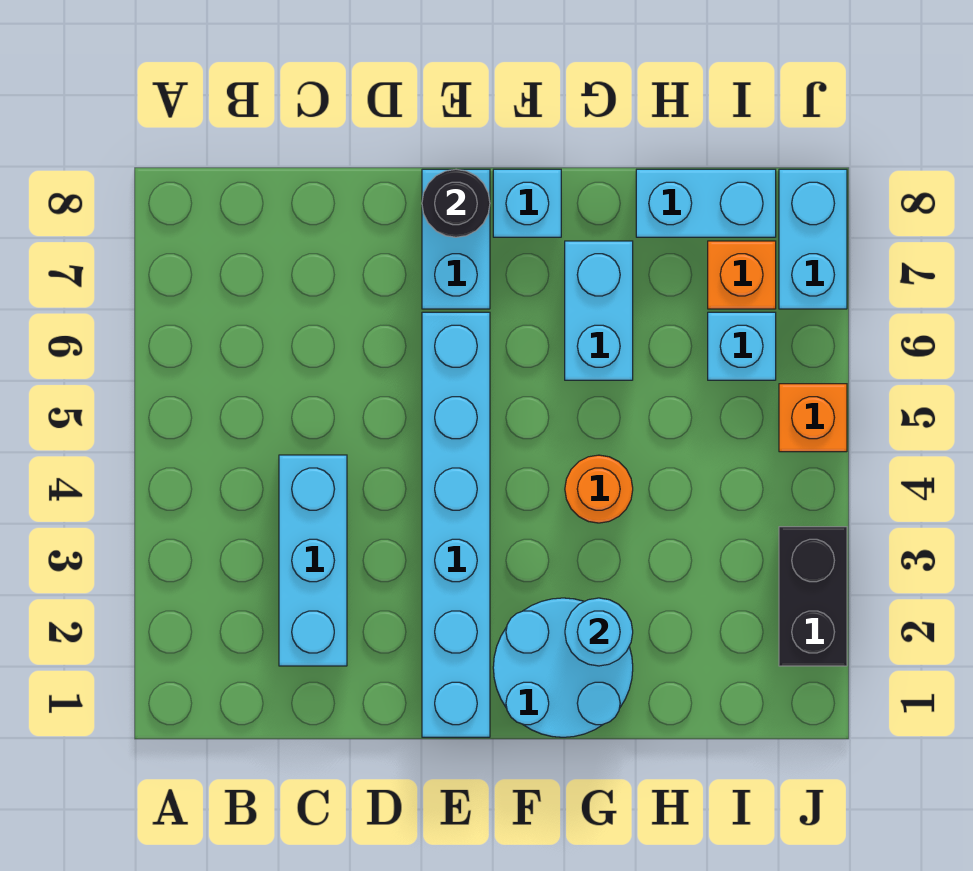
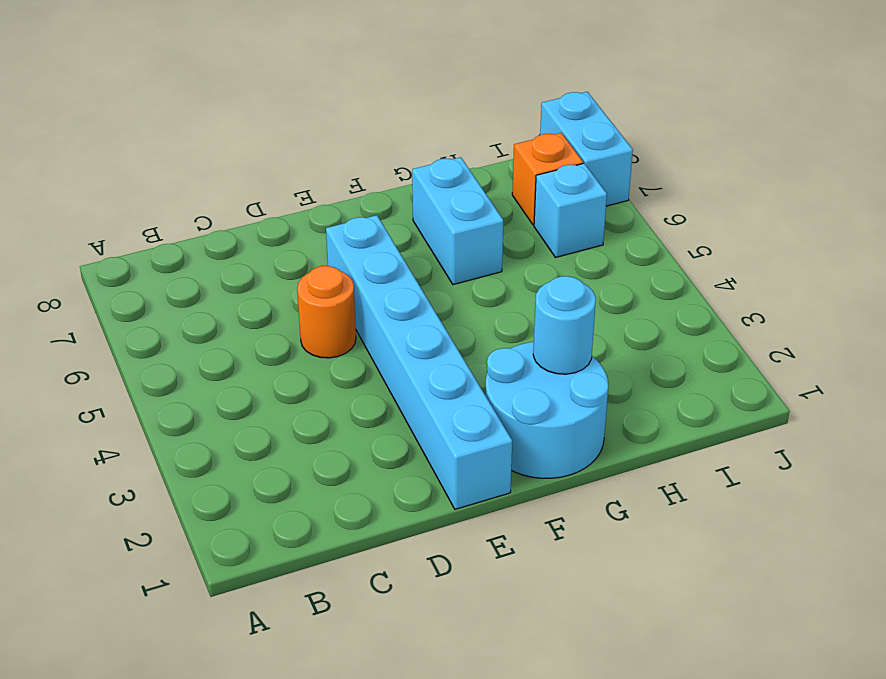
orange round brick D5 level 1 -> orange round brick G4 level 1
none -> cyan brick C2:C4 level 1
none -> cyan brick E7:E8 level 1
none -> cyan brick F8 level 1

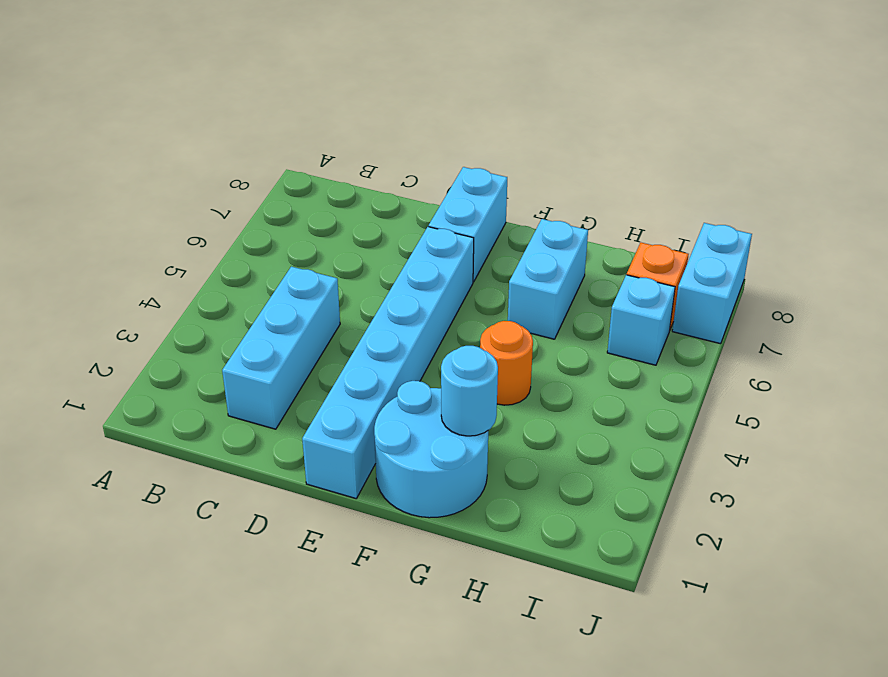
none -> cyan brick F8 level 1
none -> cyan brick H8:I8 level 1
none -> black brick J2:J3 level 1

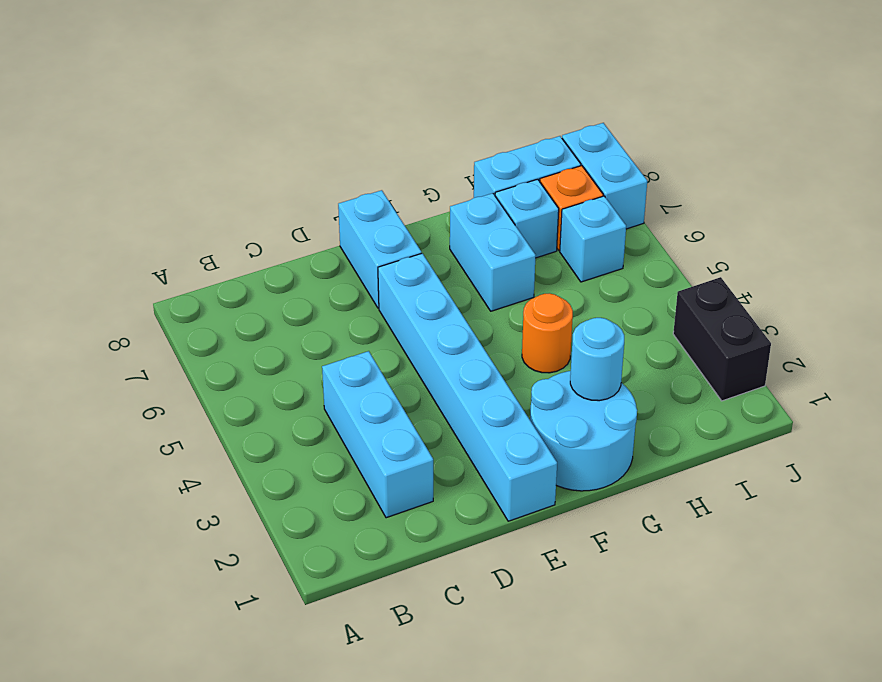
cyan brick H7 level 1 -> cyan brick F8 level 1
none -> orange brick J5 level 1
none -> black round brick E8 level 2

